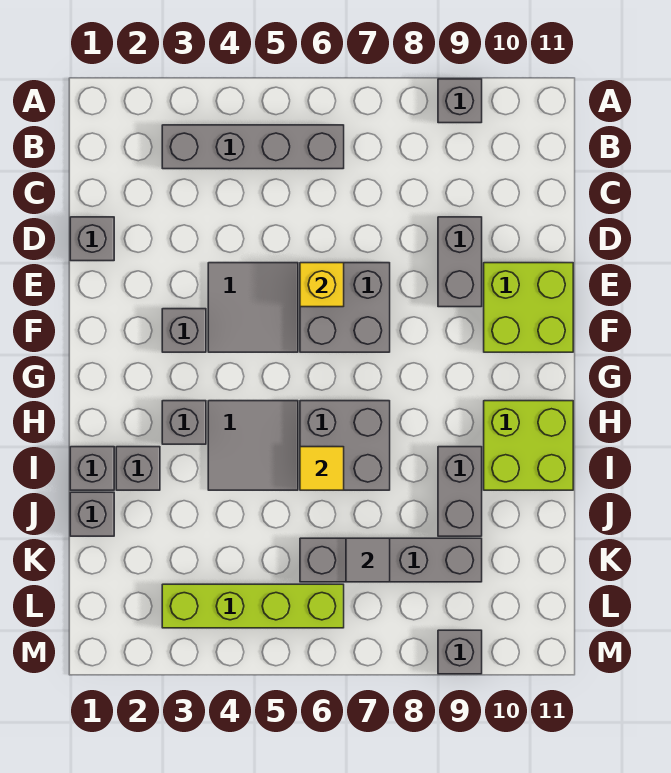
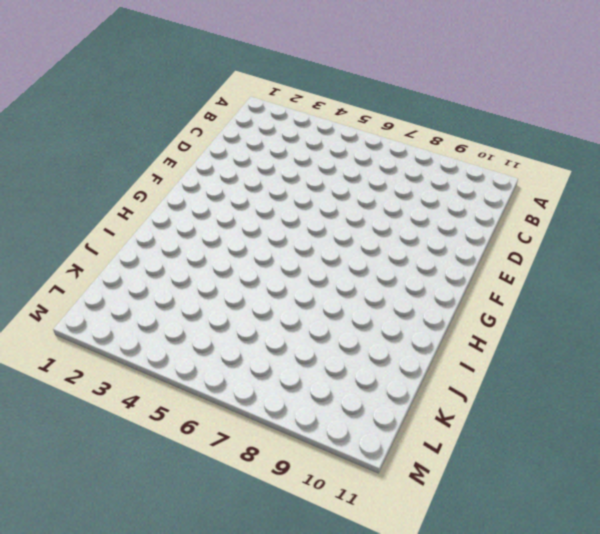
none -> grey brick A9 level 1
none -> grey brick B3:B6 level 1
none -> grey brick D1 level 1

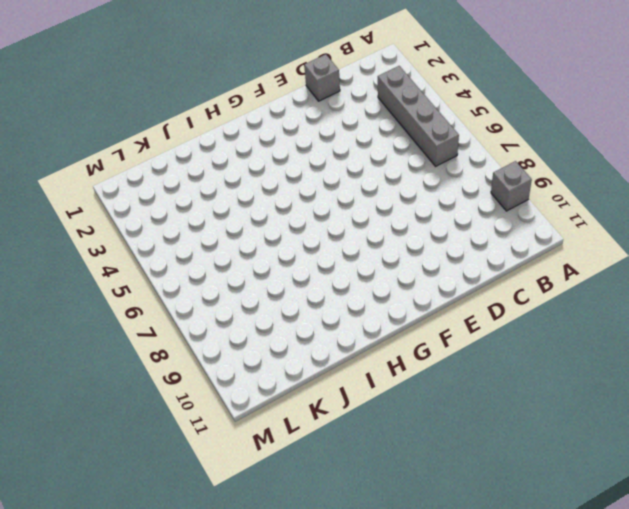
none -> grey brick D9:E9 level 1
none -> grey tile E4:F5 level 1
none -> grey brick E6:F7 level 1

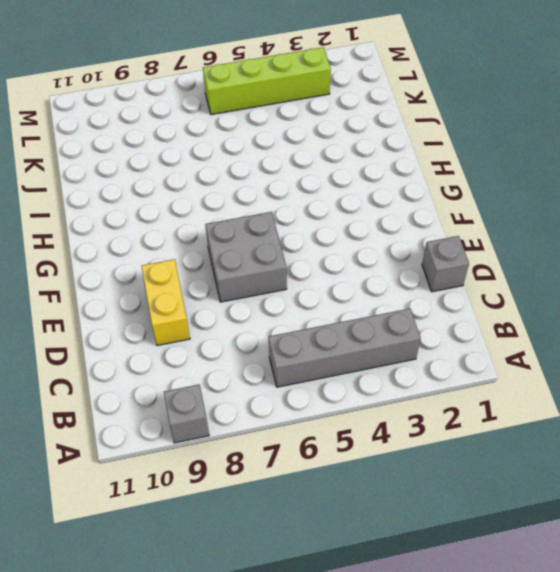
yellow brick D9:E9 level 1 -> grey brick D9:E9 level 1
none -> grey tile E4:F5 level 1
none -> lime brick E10:F11 level 1
none -> grey brick F3 level 1

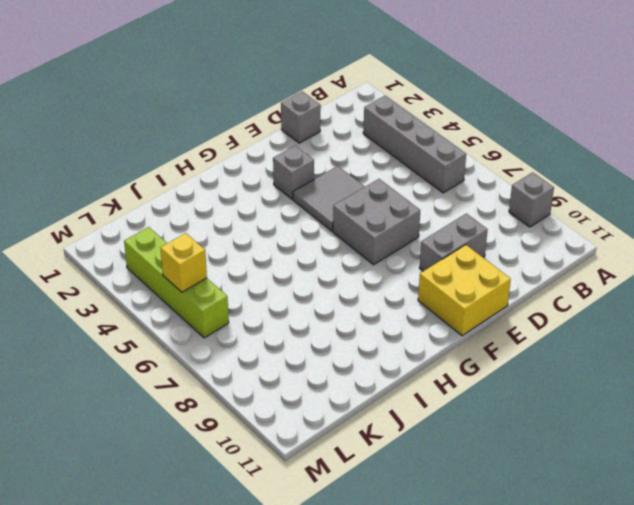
yellow brick E10:F11 level 1 -> lime brick E10:F11 level 1
yellow brick L5 level 2 -> yellow brick E6 level 2
none -> grey brick H3 level 1
none -> grey tile H4:I5 level 1
none -> grey brick H6:I7 level 1

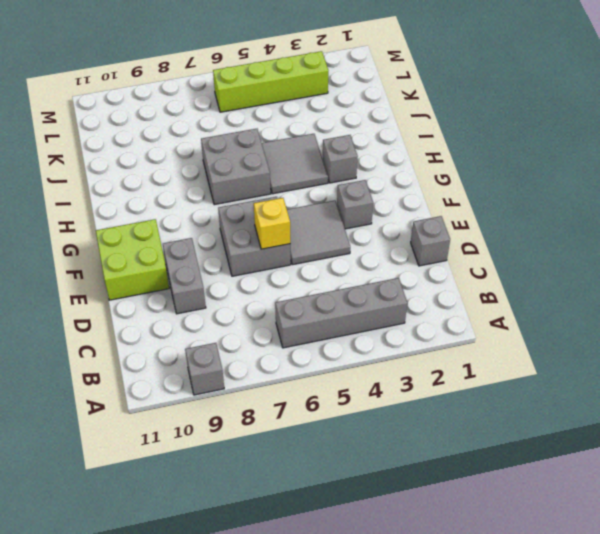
none -> lime brick H10:I11 level 1
none -> grey brick I1 level 1
none -> grey brick I2 level 1

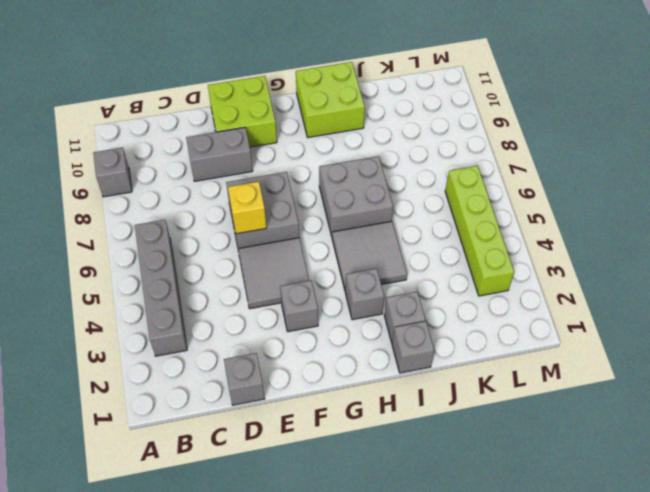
none -> grey brick I9:J9 level 1
none -> grey brick J1 level 1
none -> grey brick K6:K9 level 1

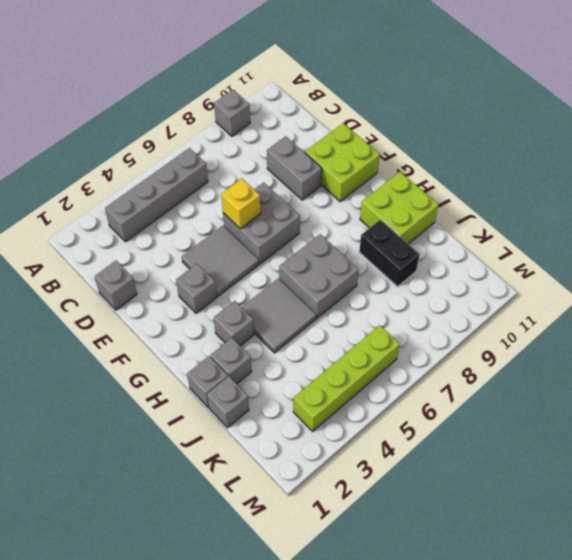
black brick I9:J9 level 1 -> grey brick I9:J9 level 1
none -> grey brick K6:K9 level 1
none -> grey brick M9 level 1
none -> yellow tile I6 level 2

